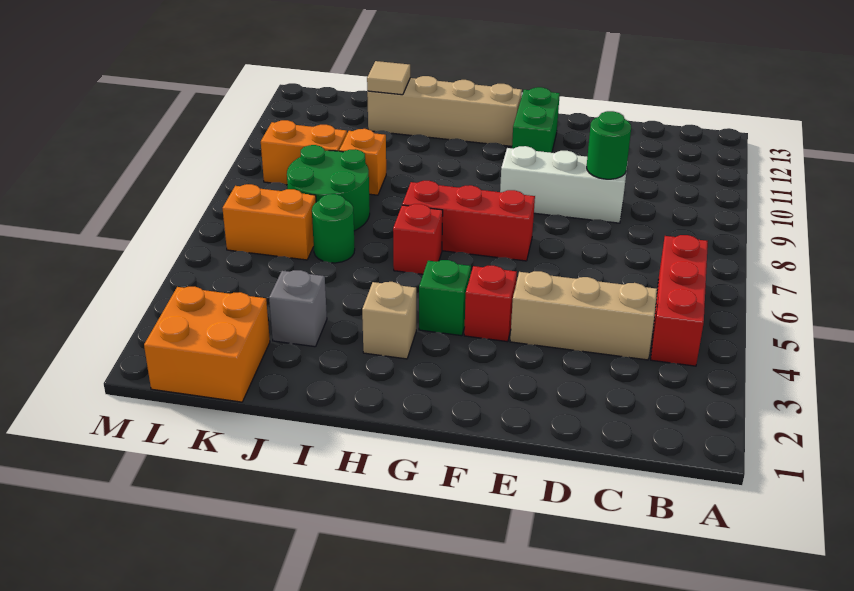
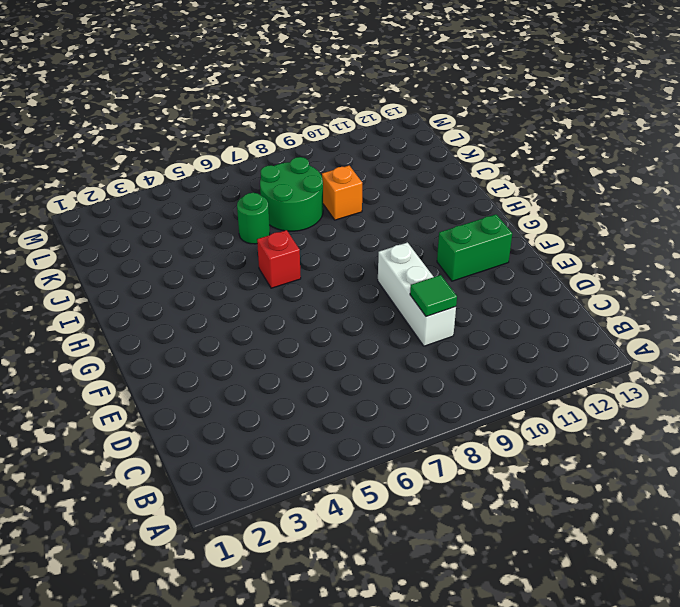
green tile D9 level 2 -> green round brick D9 level 2
none -> red brick B4:B6 level 1
none -> tan brick C4:E4 level 1
none -> red brick F4 level 1

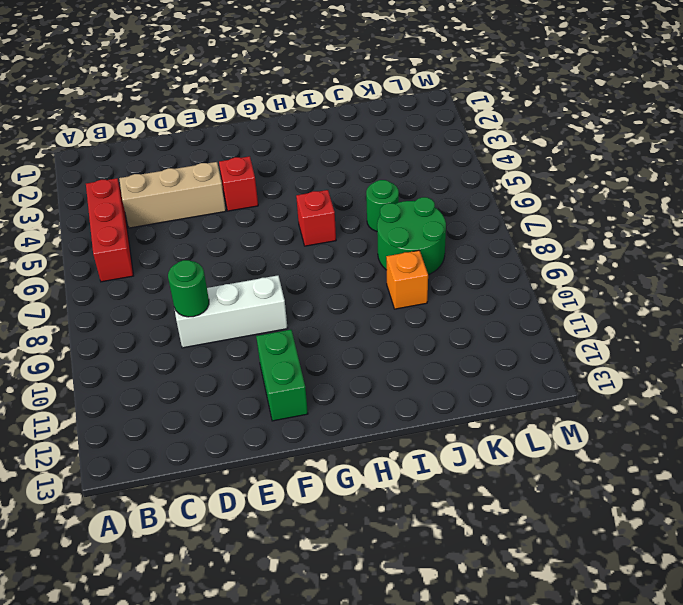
none -> red brick F7:H7 level 1
none -> green brick G4 level 1
none -> tan brick G12:J12 level 1

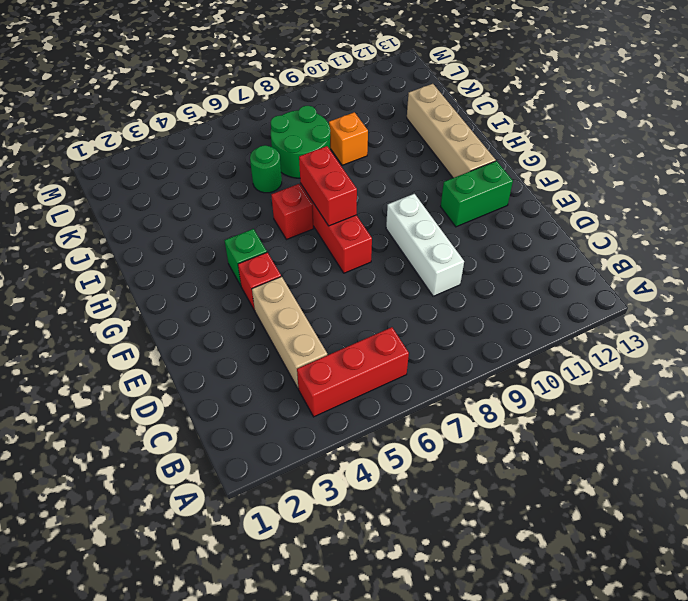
red brick G7:H7 level 2 -> none
none -> tan brick H3 level 1
none -> grey brick J3 level 1
none -> orange brick K1:L2 level 1

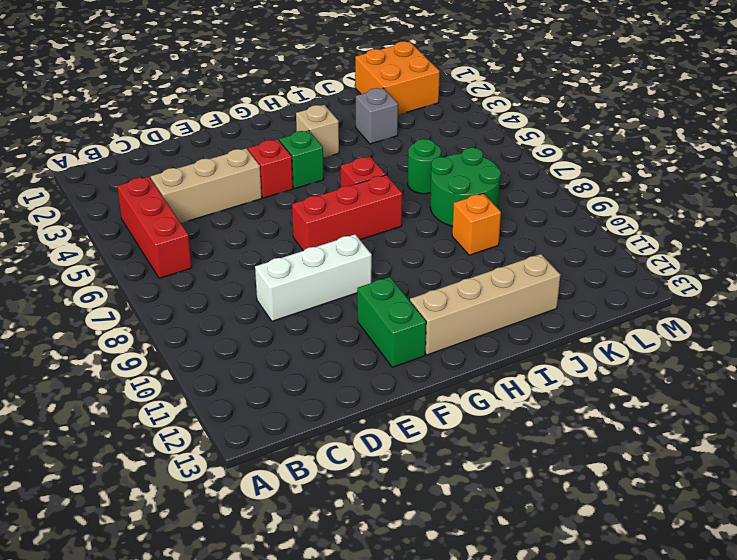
none -> orange brick K6:L6 level 1
none -> orange brick K9:L9 level 1
none -> green round brick D9 level 2

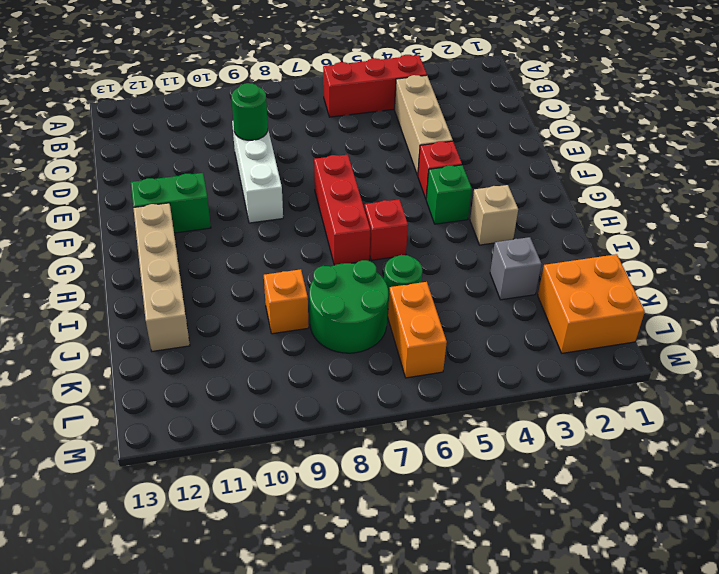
none -> orange brick K9:L9 level 1
none -> tan tile J12 level 2

